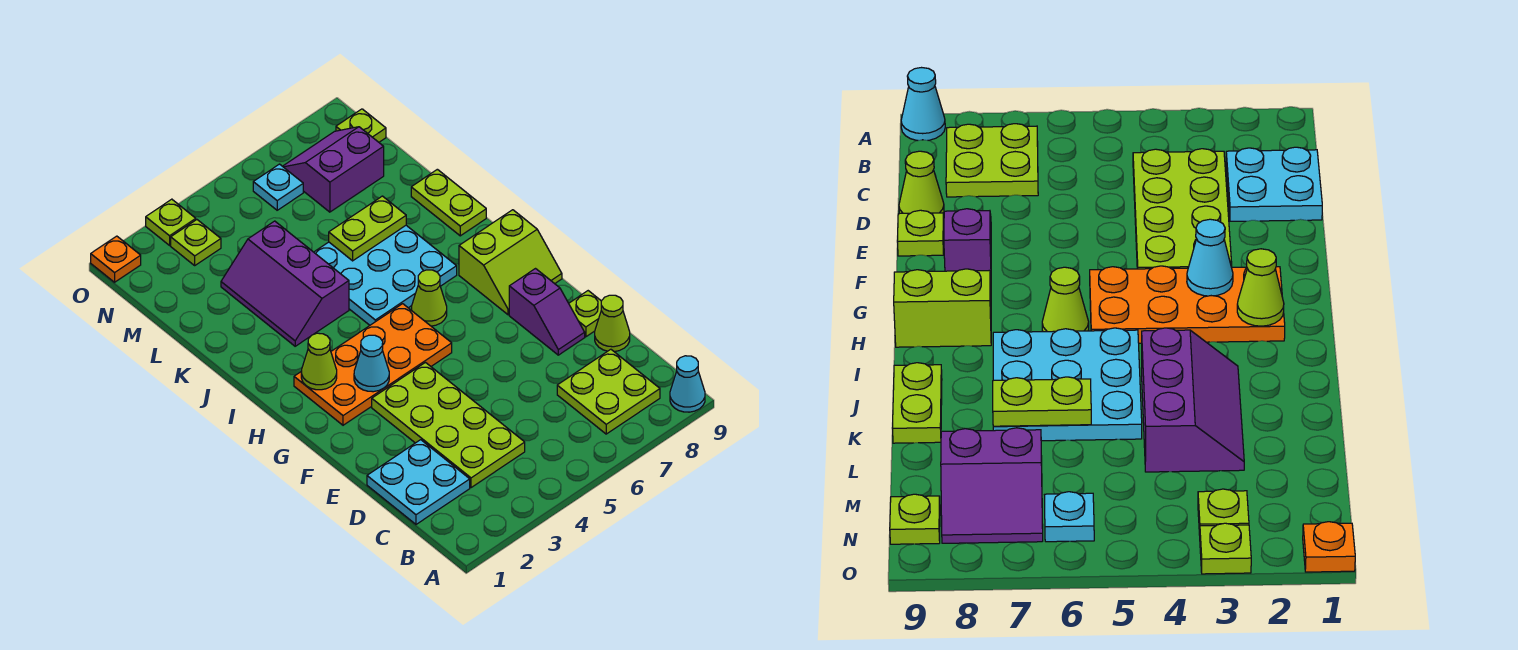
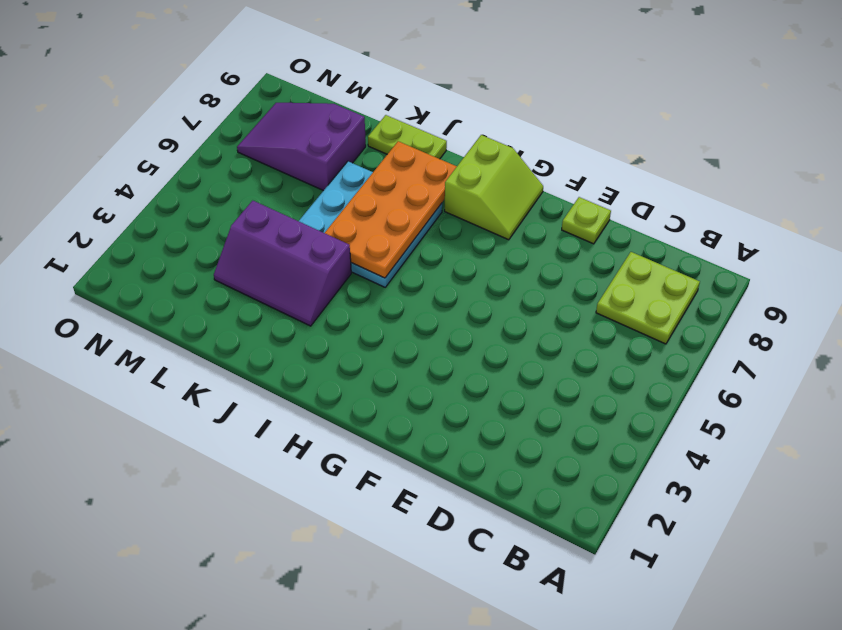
orange plate I5:J8 level 2 -> orange plate G2:H5 level 1
purple slope L7:N8 level 1 top L -> purple slope M7:N8 level 1 top M
none -> cyan cone A9 level 1
none -> cyan plate C1:D2 level 1
none -> lime plate C3:F4 level 1

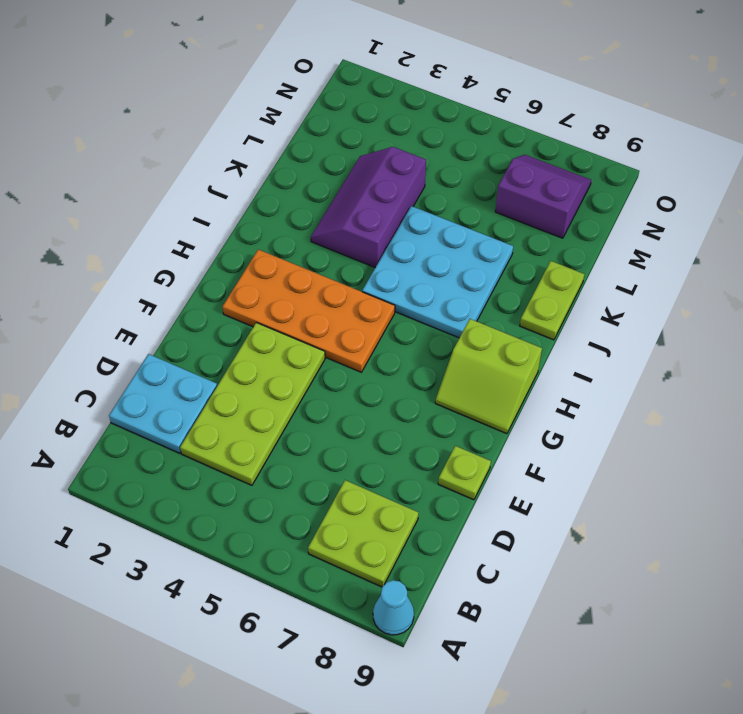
none -> lime cone D9 level 1
none -> purple slope E8:F8 level 1 top F
none -> lime cone H6 level 1

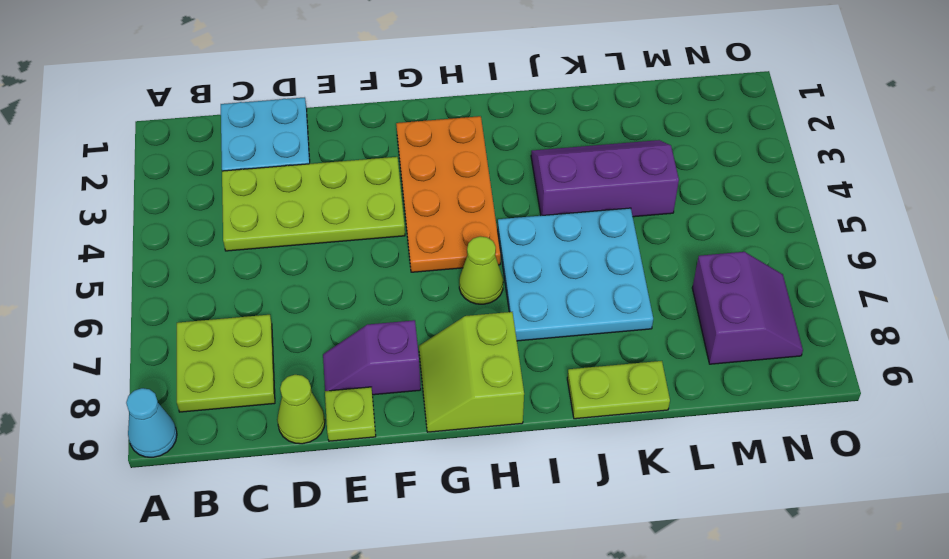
none -> lime plate N3 level 1
none -> cyan plate N6 level 1
none -> lime plate N9 level 1

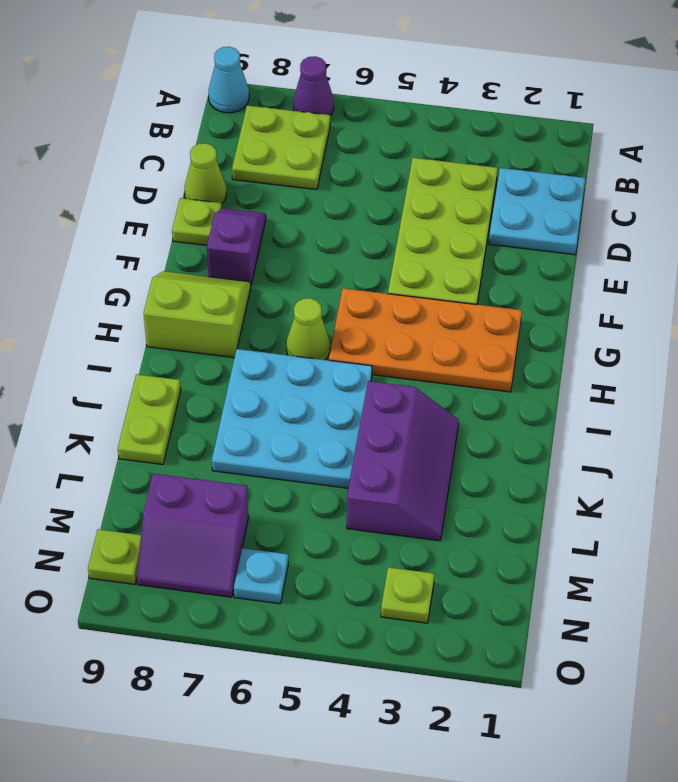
purple cone A7 level 1 -> none
none -> orange plate O1 level 1
none -> lime plate O3 level 1
none -> cyan cone G3 level 2

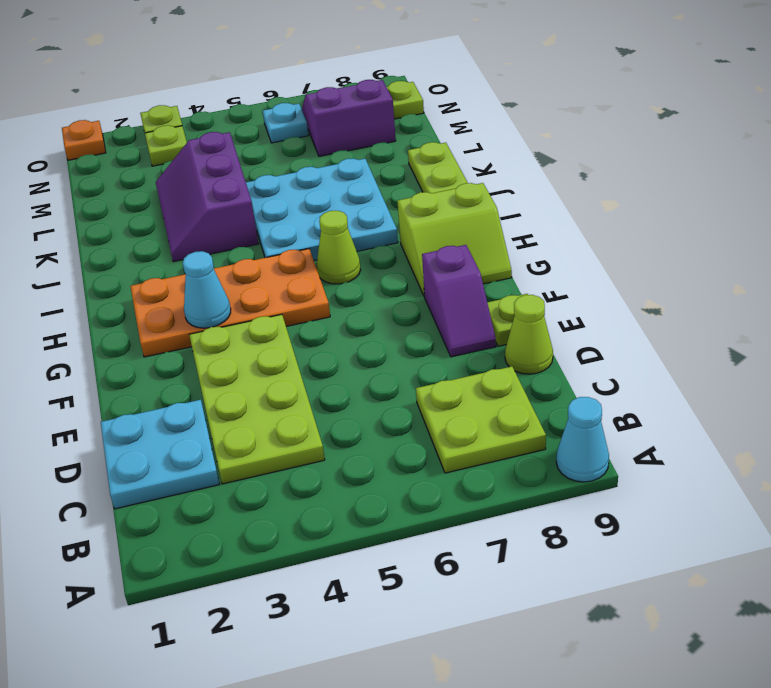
none -> lime cone H2 level 2
none -> lime plate K6:K7 level 2

